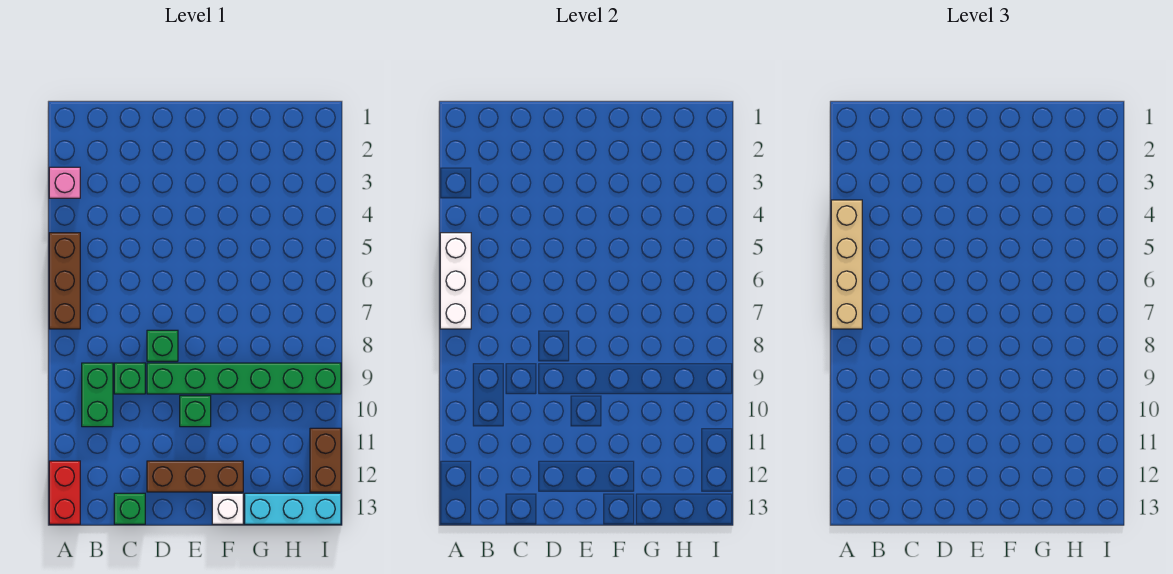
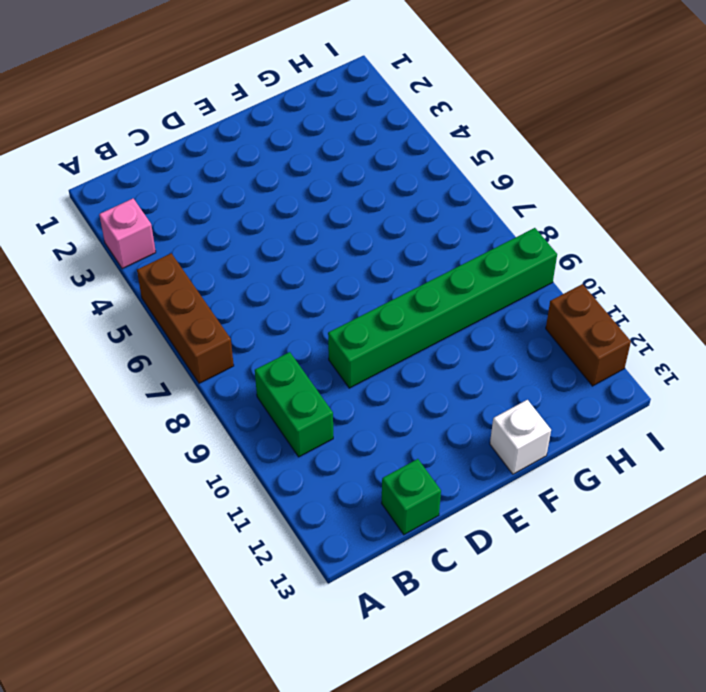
none -> red brick A12:A13 level 1
none -> green brick C9 level 1
none -> green brick D8 level 1

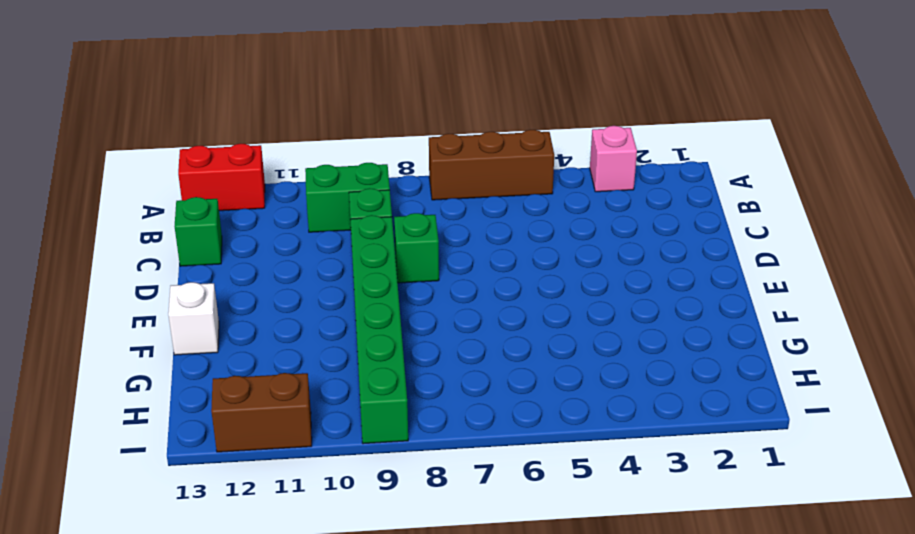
none -> brown brick D12:F12 level 1
none -> green brick E10 level 1
none -> cyan brick G13:I13 level 1

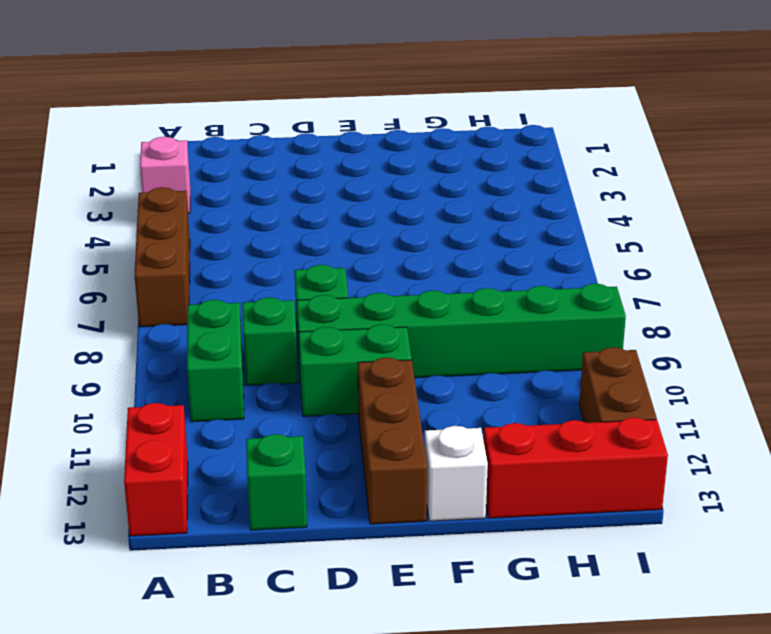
green brick D10:E10 level 1 -> green brick E10 level 1
brown brick E11:E13 level 1 -> brown brick D12:F12 level 1
red brick G13:I13 level 1 -> cyan brick G13:I13 level 1
none -> white brick A5:A7 level 2
none -> tan brick A4:A7 level 3

